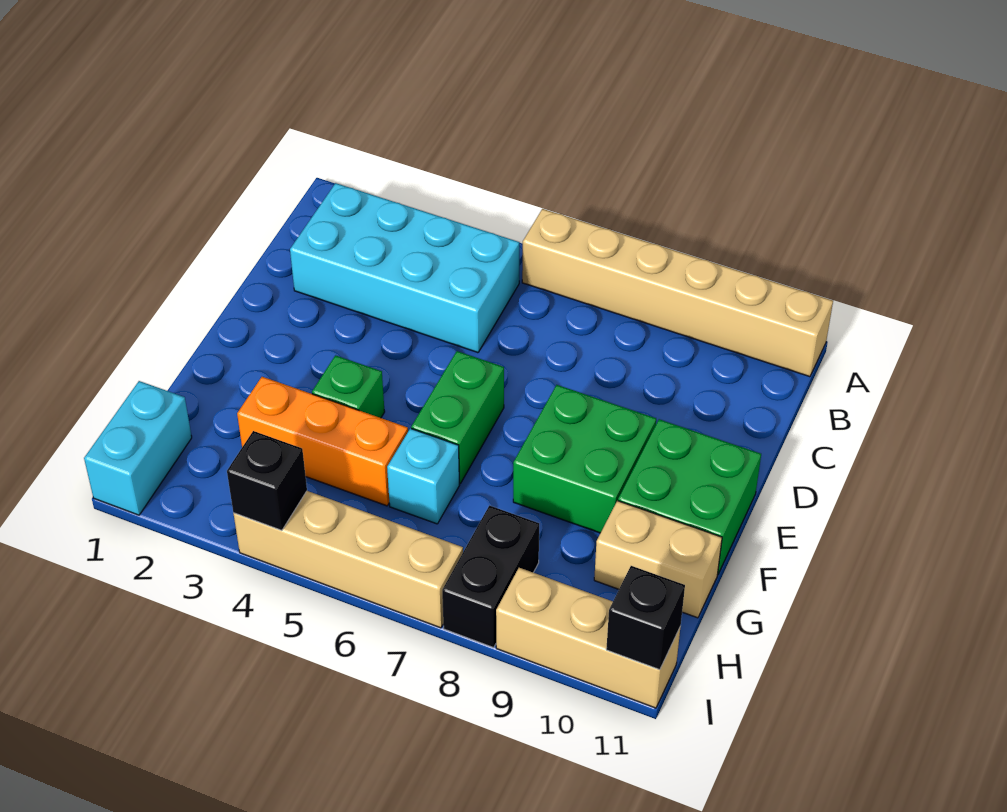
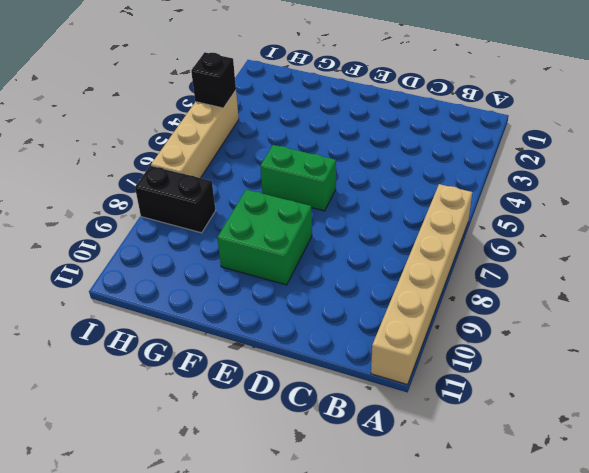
none -> cyan brick B2:C5 level 1
none -> green brick E10:F11 level 1
none -> green brick F4 level 1

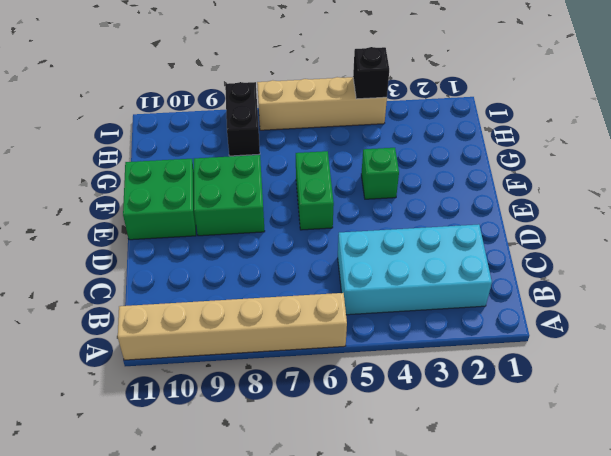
none -> orange brick G3:G5 level 1
none -> cyan brick G6 level 1
none -> tan brick G10:G11 level 1

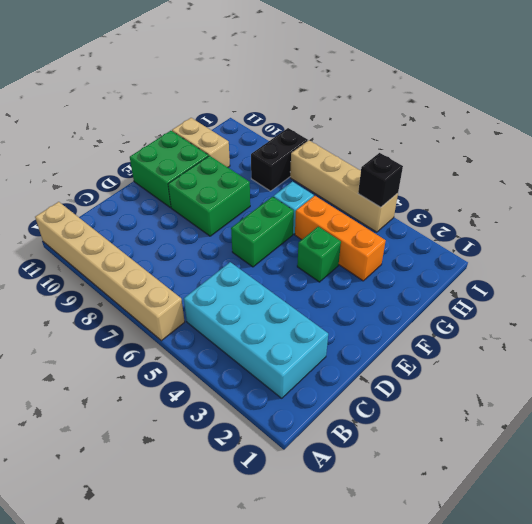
none -> cyan brick H1:I1 level 1
none -> tan brick I9:I11 level 1
none -> black brick I11 level 2

